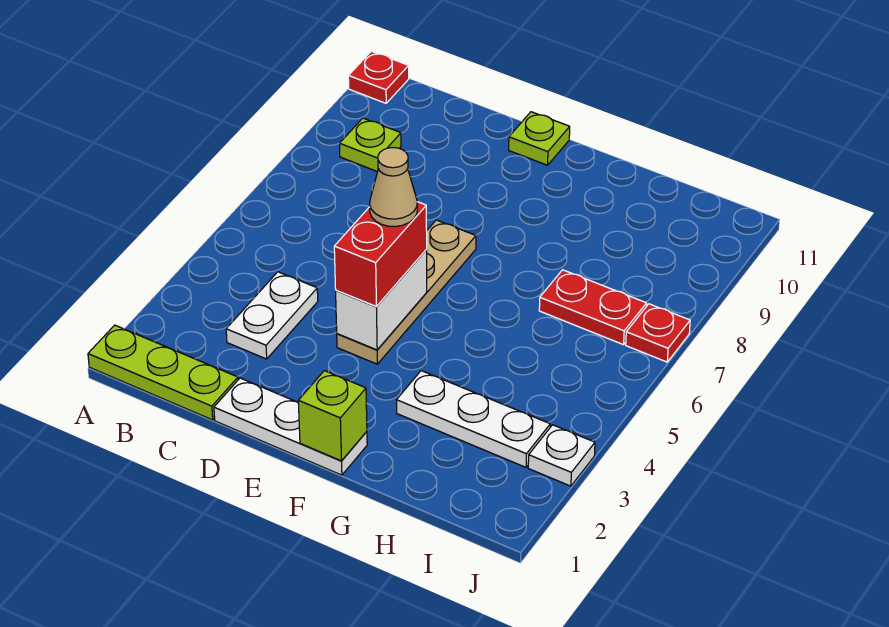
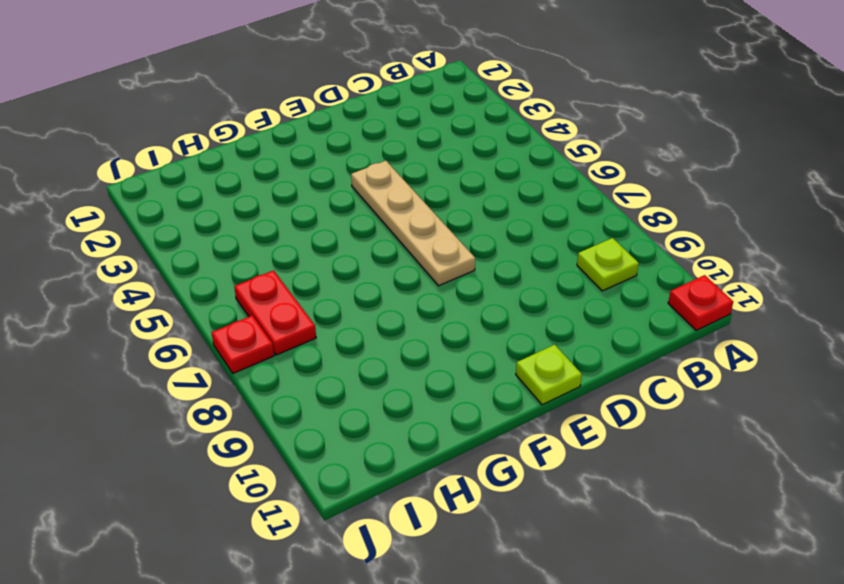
red plate I6:I7 level 1 -> red plate H7:I7 level 1
none -> lime plate A1:C1 level 1
none -> white plate C3:C4 level 1
none -> white plate D1:F1 level 1

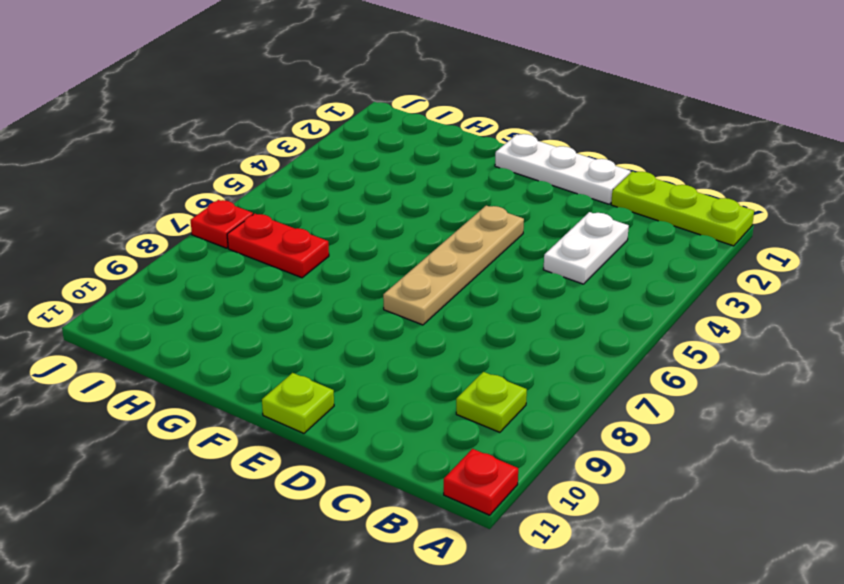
none -> white plate G3:I3 level 1
none -> white plate J3 level 1
none -> white brick E4:E5 level 2

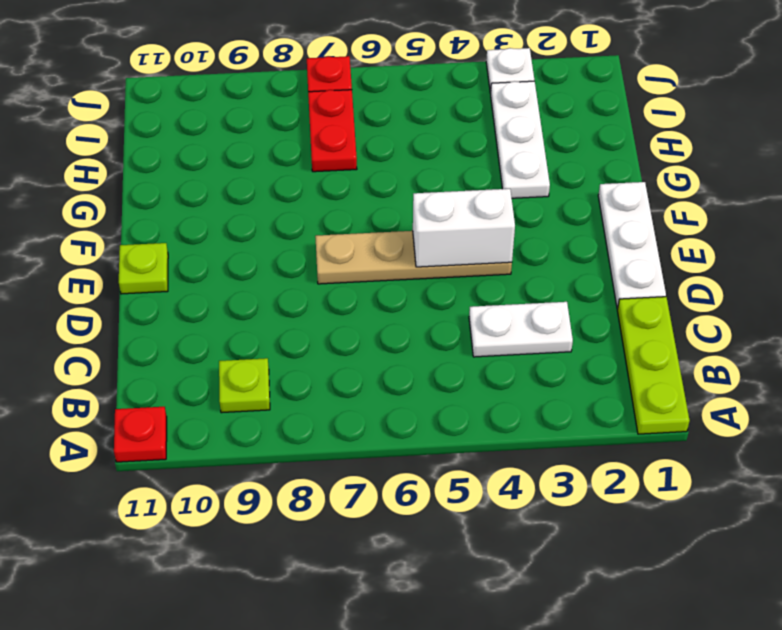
none -> lime brick F1 level 2
none -> red brick E4:E5 level 3
none -> tan cone E5 level 4

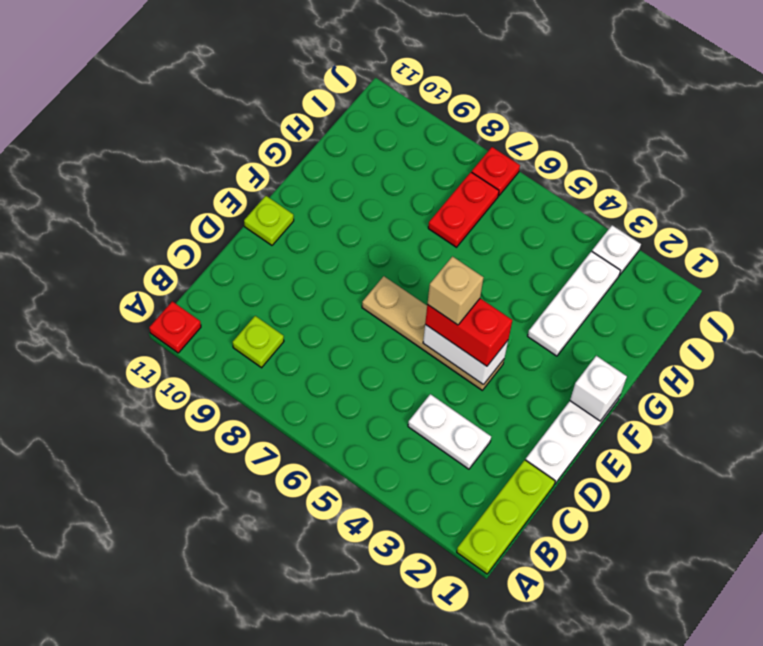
tan brick E5 level 4 -> tan cone E5 level 4
white brick F1 level 2 -> lime brick F1 level 2

